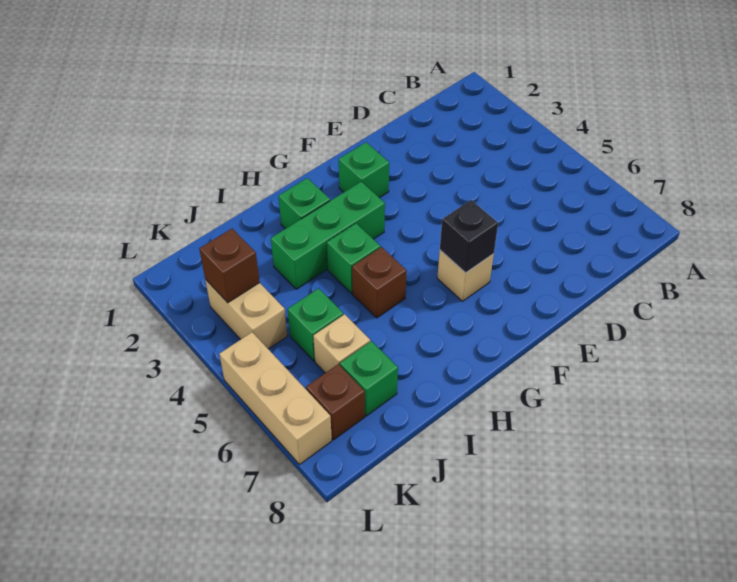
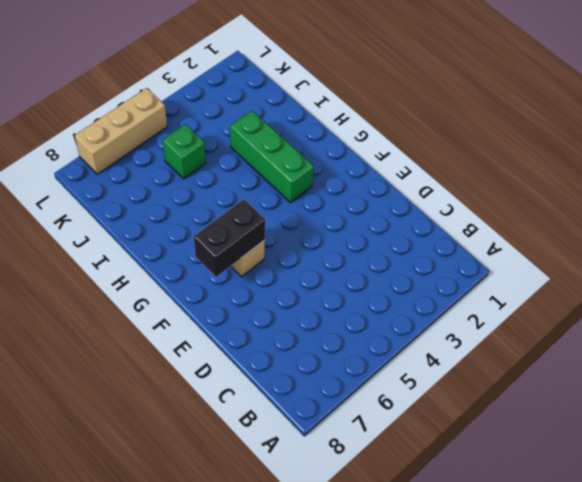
black brick F6:F7 level 2 -> black brick F6 level 2
none -> green brick F2 level 1
none -> green brick H2 level 1
none -> green brick H4 level 1

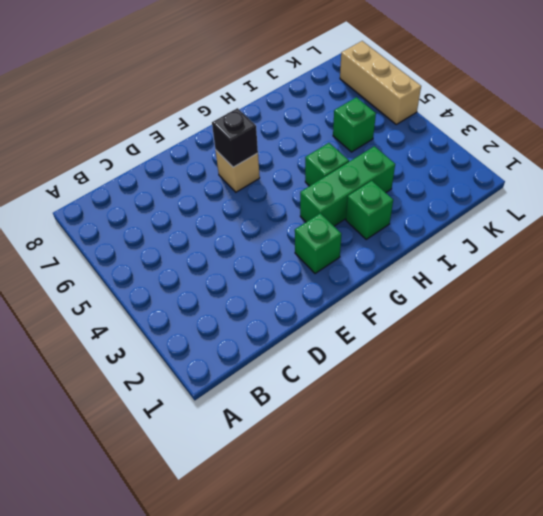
none -> brown brick H5 level 1
none -> tan brick J6 level 1
none -> green brick J7 level 1

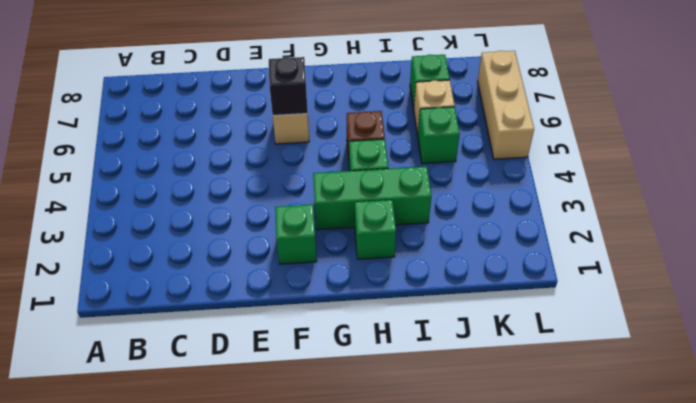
none -> tan brick K3:K4 level 1
none -> brown brick K7 level 1
none -> brown brick K3 level 2

